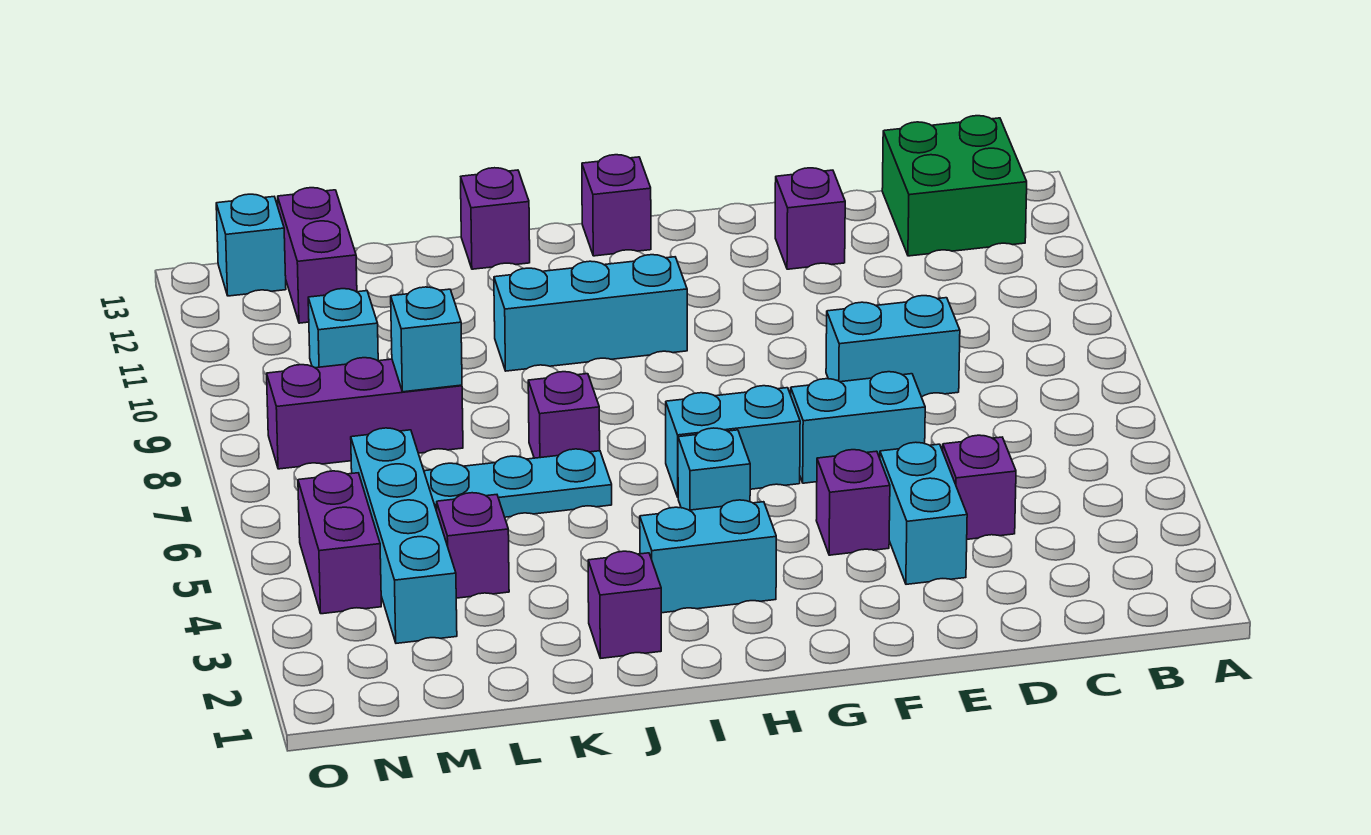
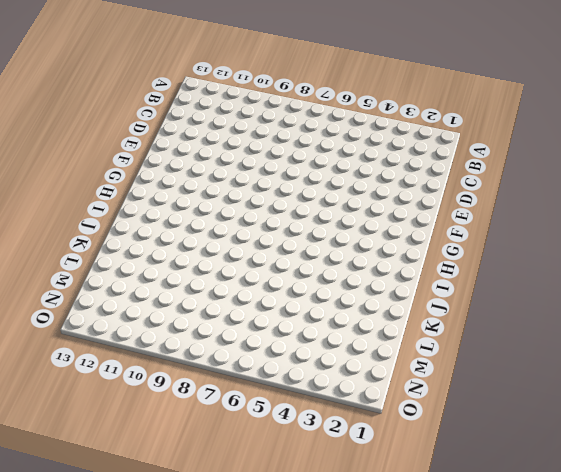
none -> green brick B12:C13 level 1
none -> purple brick D4 level 1
none -> cyan brick D8:E8 level 1

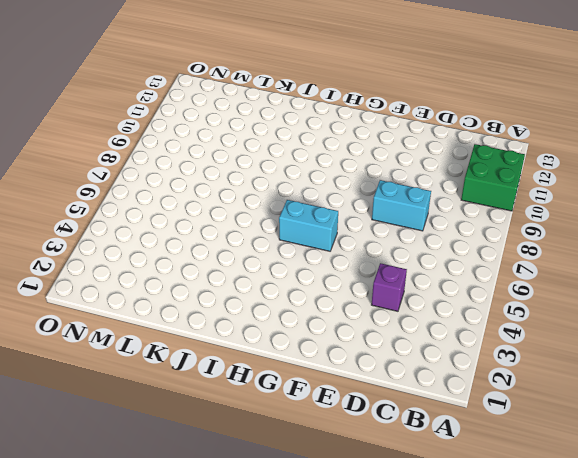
green brick A10:B11 level 1 -> green brick B12:C13 level 1
none -> cyan brick E3:E4 level 1
none -> cyan brick E6:F6 level 1
none -> purple brick E12 level 1

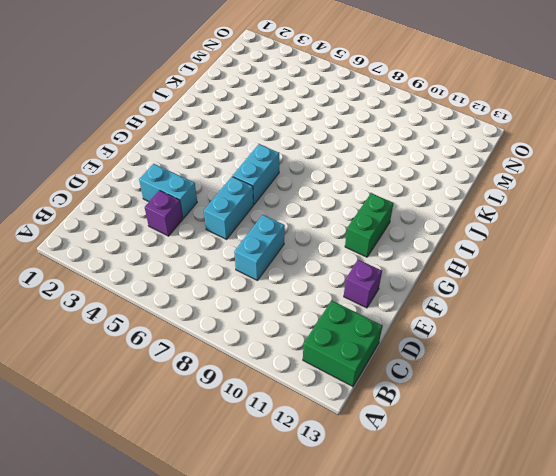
green brick G11:H11 level 1 -> none
none -> purple brick F4 level 1
none -> cyan brick H3:I3 level 1
none -> cyan brick H5 level 1

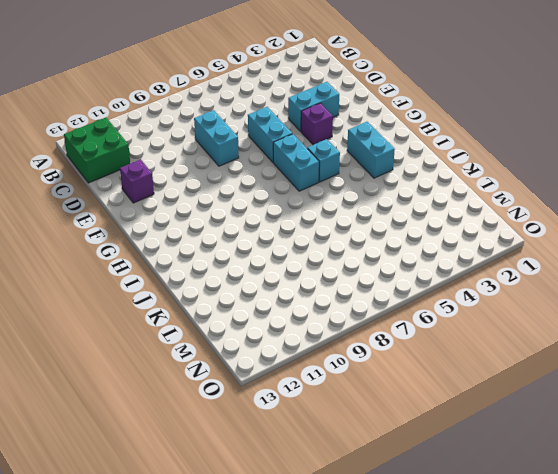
none -> purple brick D4 level 1
none -> cyan brick H10:J10 level 1
none -> purple brick H13 level 1

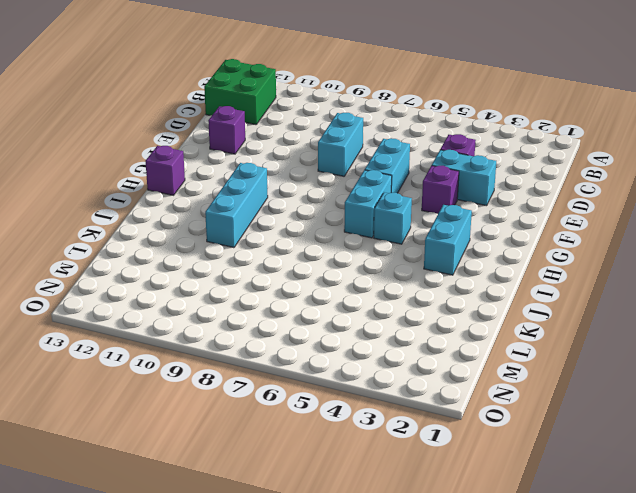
none -> purple brick J2 level 1
none -> cyan plate J6:L6 level 1
none -> purple brick J7 level 1

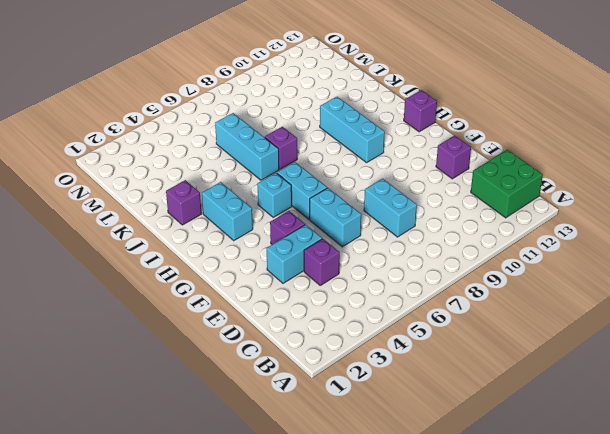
cyan brick J6:L6 level 1 -> cyan plate J6:L6 level 1
none -> purple brick J13 level 1
none -> purple brick L4 level 1
none -> purple brick L8:N8 level 1

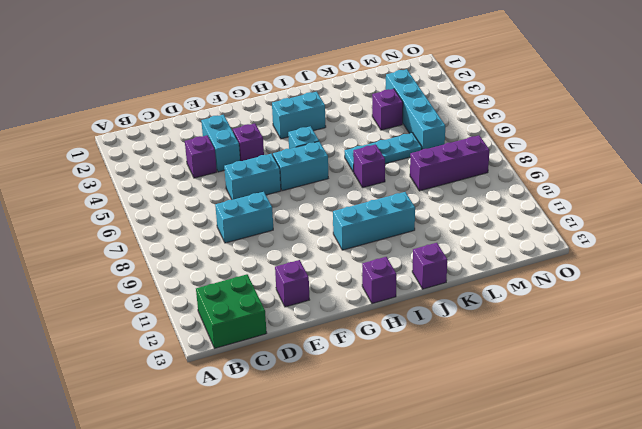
none -> purple brick J2 level 1
none -> cyan brick M10 level 1
none -> purple brick M12:M13 level 1

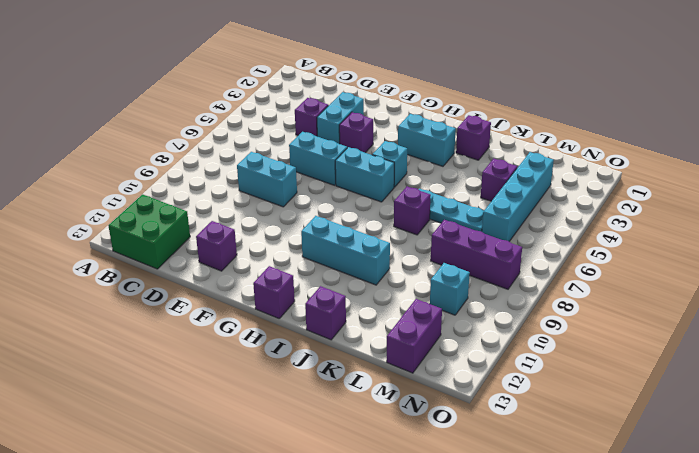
none -> purple brick N4:N5 level 1
none -> cyan brick N13 level 1
none -> cyan brick L8 level 2

